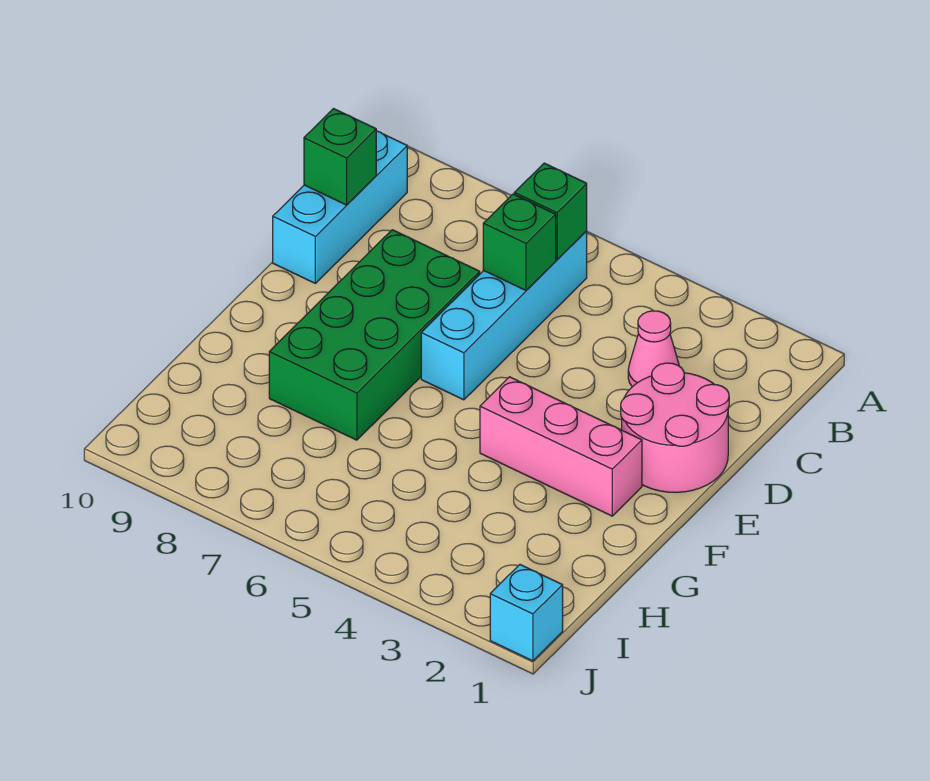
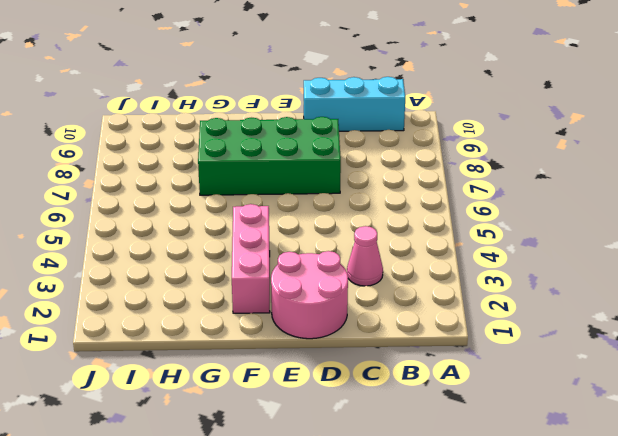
none -> cyan brick B6:E6 level 1
none -> cyan brick J1 level 1

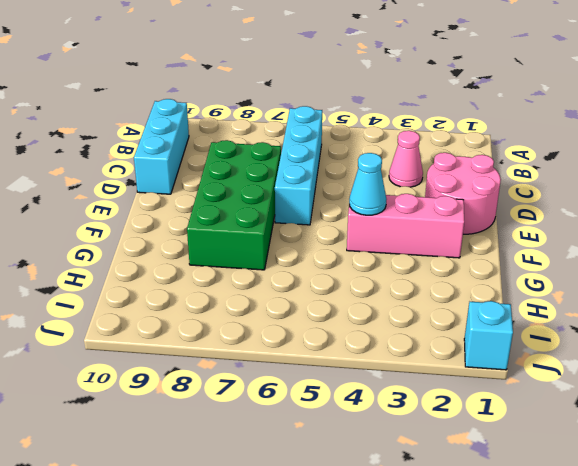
cyan cone F4 level 2 -> none
none -> green brick B6 level 2
none -> green brick C6 level 2

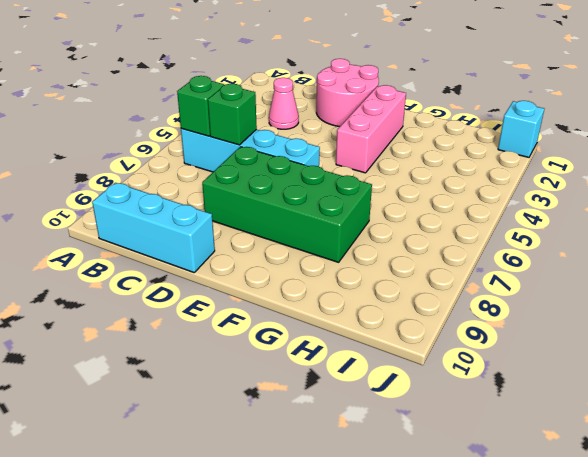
none -> green brick C10 level 2

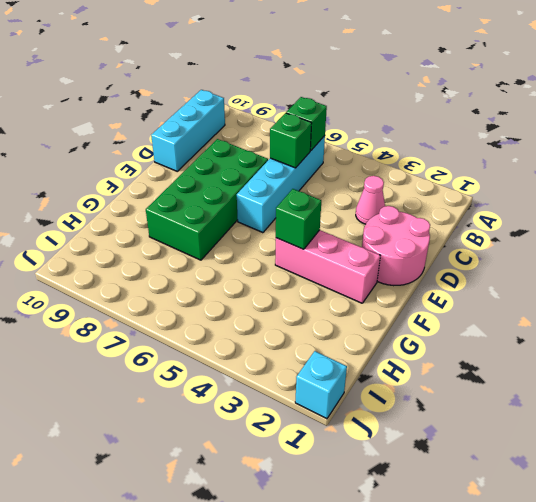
green brick F4 level 2 -> green brick C10 level 2

